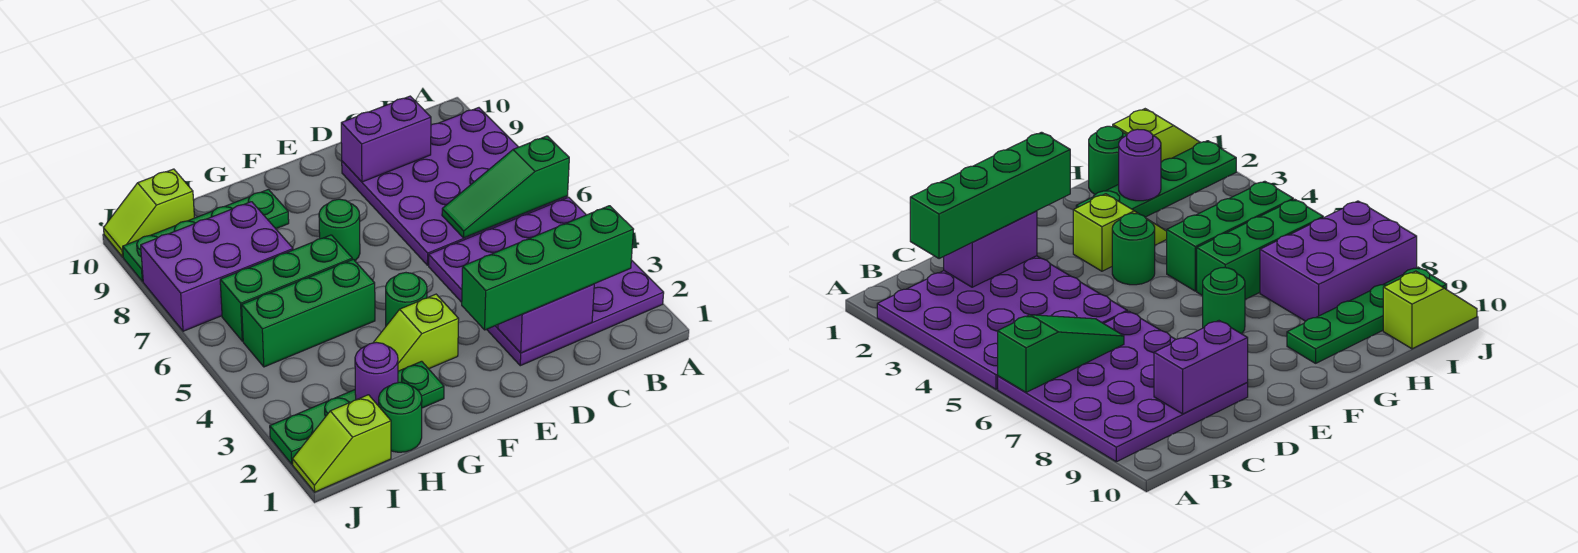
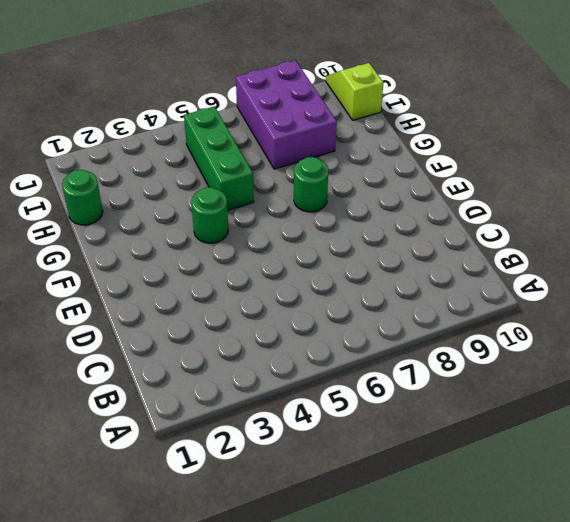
none -> purple plate A2:D5 level 1
none -> purple plate A6:D9 level 1
none -> lime slope F3:G3 level 1 top F

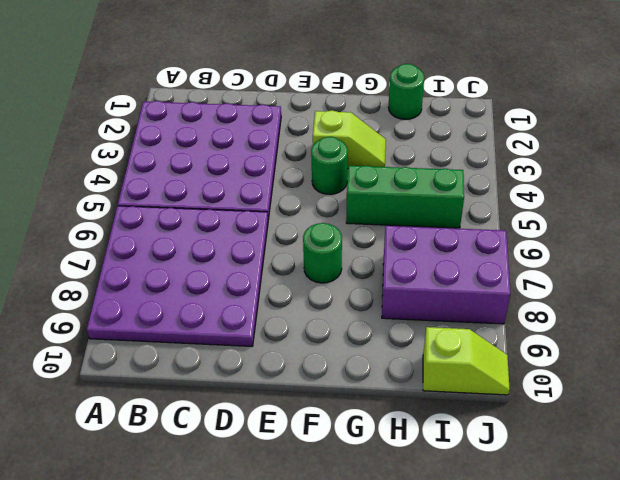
none -> green plate G2:J2 level 1
none -> green brick G6:I6 level 1
none -> green plate G9:J9 level 1

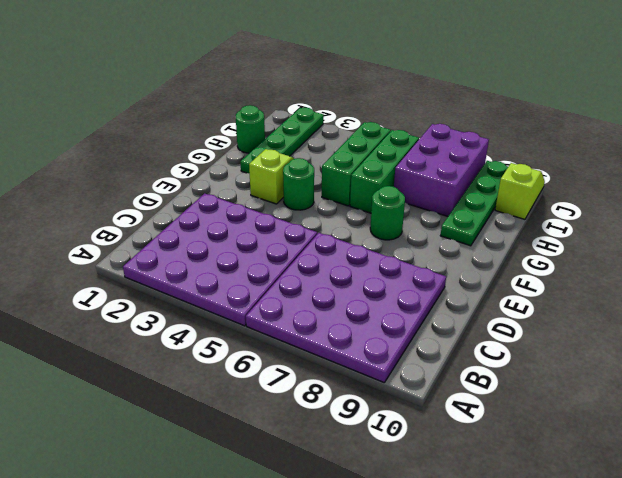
none -> lime slope I1:J1 level 1 top I
none -> green slope A6:C6 level 2 top A
none -> purple brick C2:D2 level 2

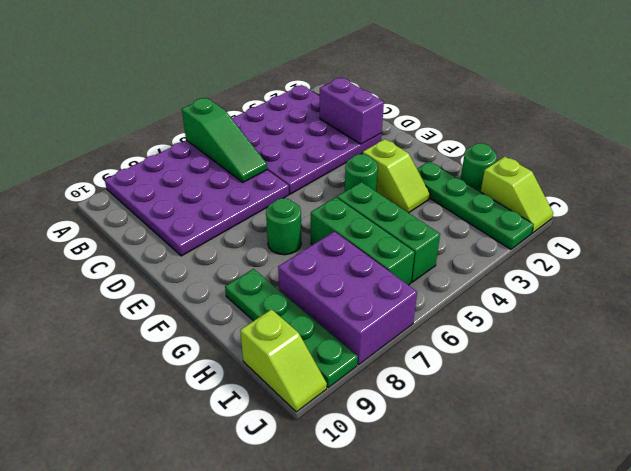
none -> purple brick C9:D9 level 2
none -> purple round brick H2 level 2
none -> green brick B2:E2 level 3

